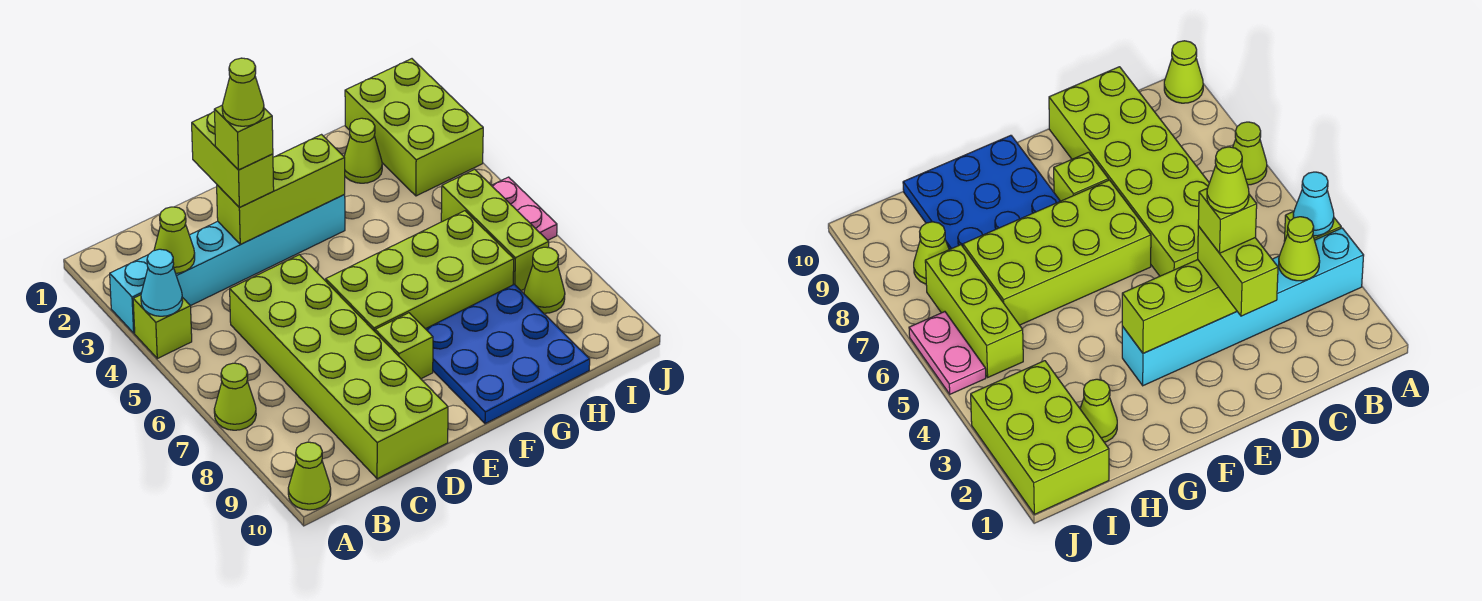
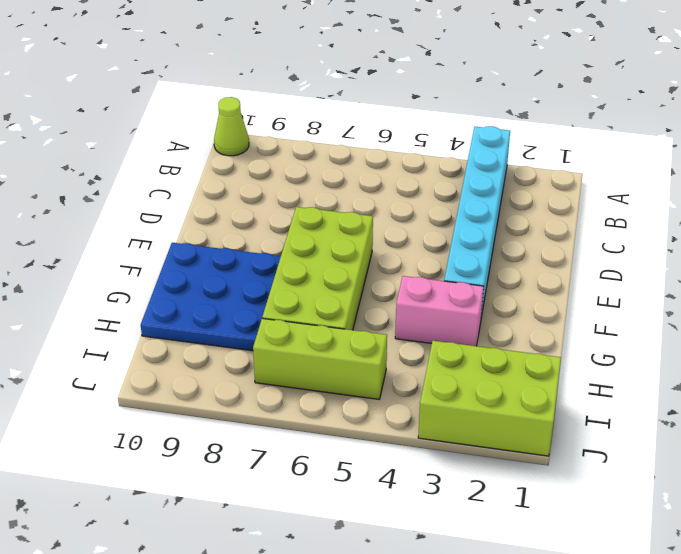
pink brick G3:G4 level 1 -> none
none -> lime brick A4 level 1
none -> lime cone A7 level 1
none -> lime brick C5:D10 level 1

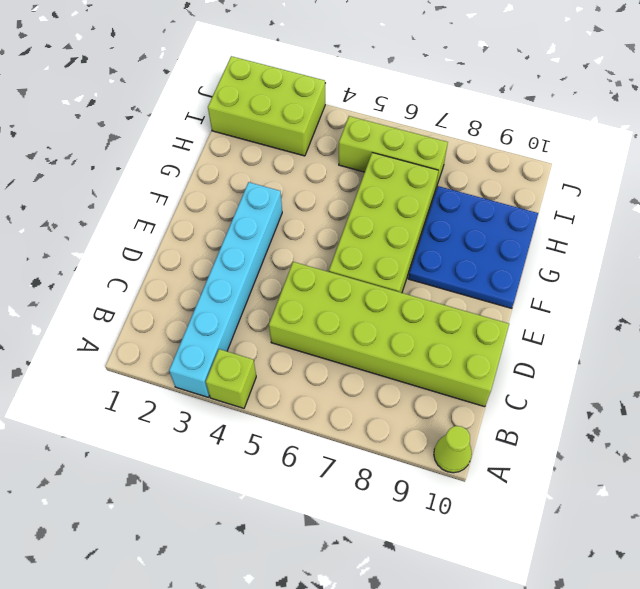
none -> lime cone A7 level 1
none -> lime brick E8 level 1
none -> lime cone H2 level 1

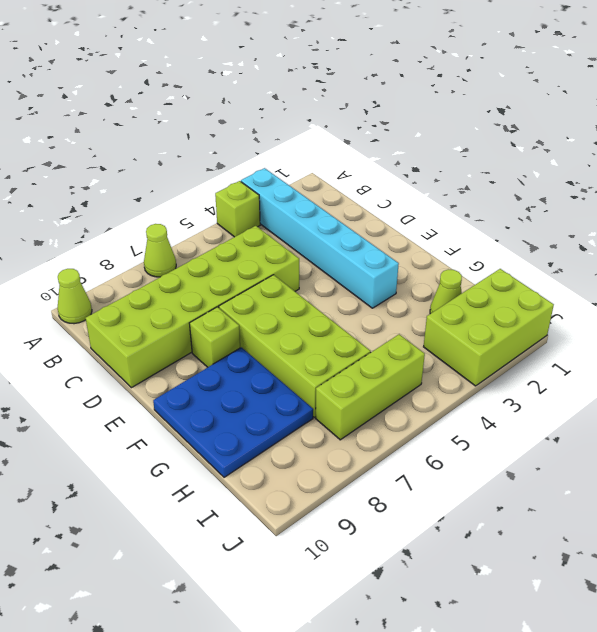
none -> lime cone I8 level 1
none -> pink plate J5:J6 level 1
none -> cyan cone A4 level 2

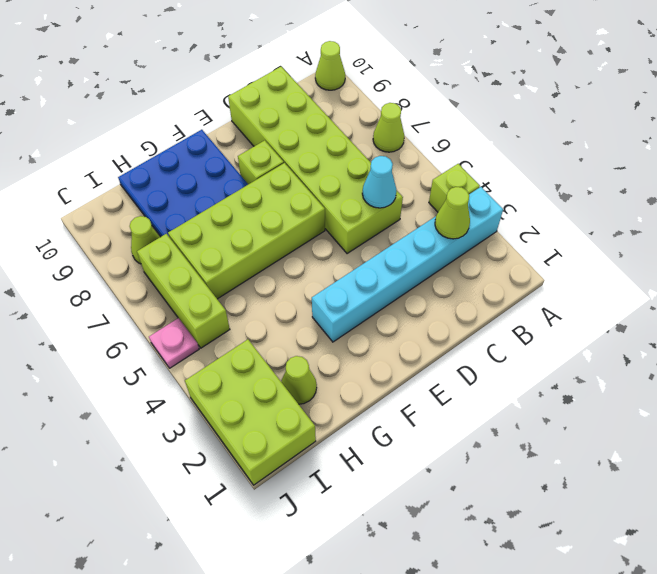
cyan cone C5 level 2 -> cyan cone A4 level 2
pink plate J5 level 1 -> pink plate J5:J6 level 1
none -> lime brick D3:F3 level 2
none -> lime brick D2:D3 level 3
none -> lime brick D3 level 4

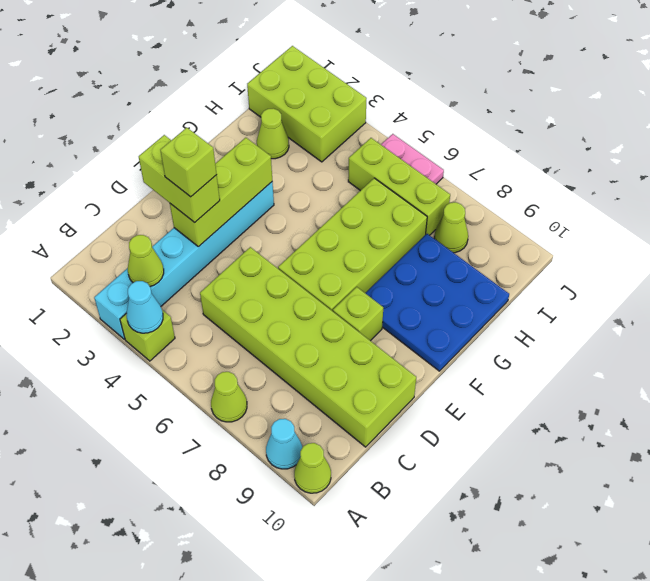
cyan cone A9 level 1 -> none
none -> lime cone D3 level 5

